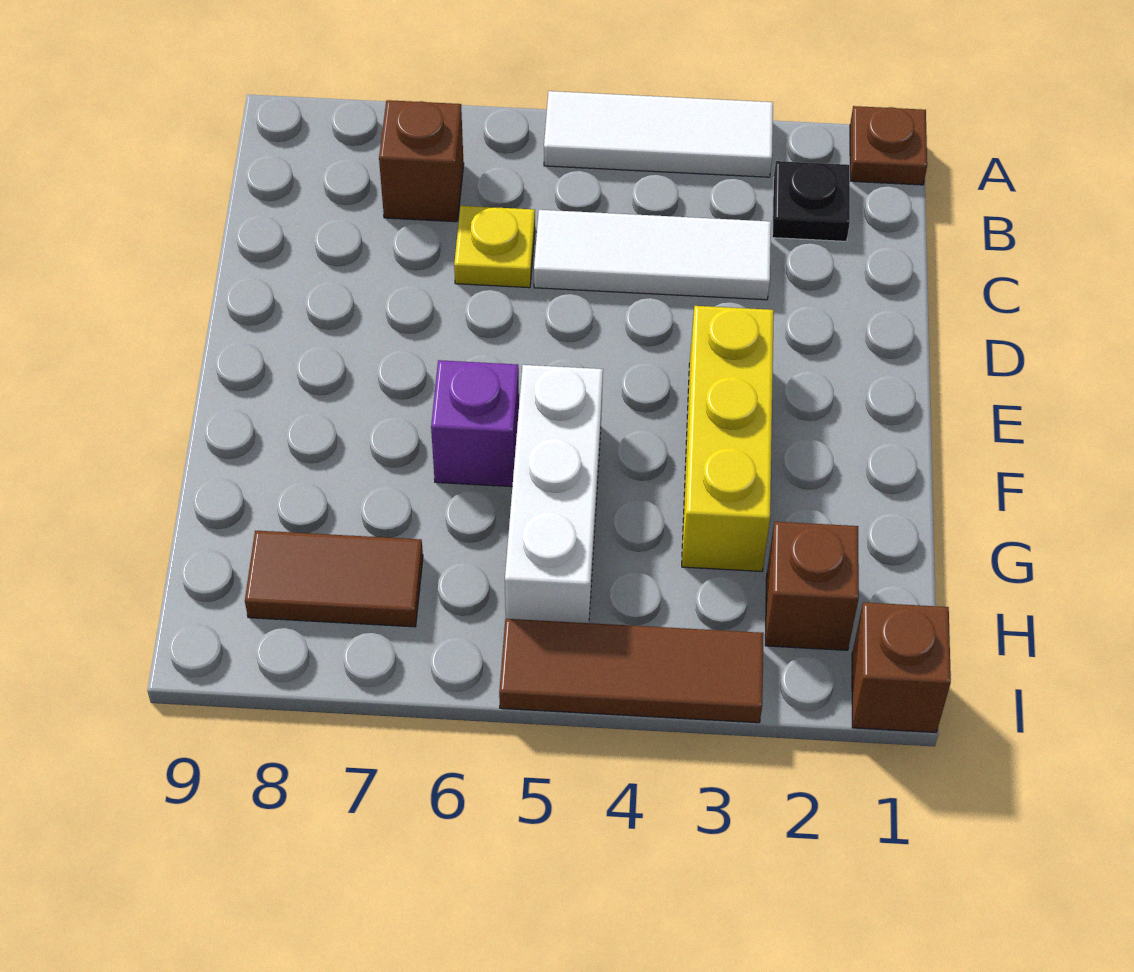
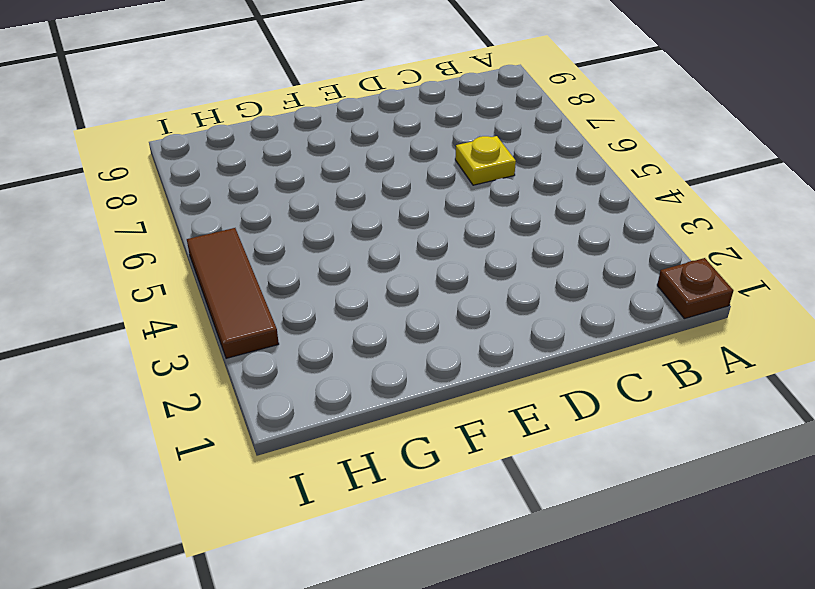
none -> white tile A3:A5 level 1
none -> black plate B2 level 1
none -> brown brick B7 level 1

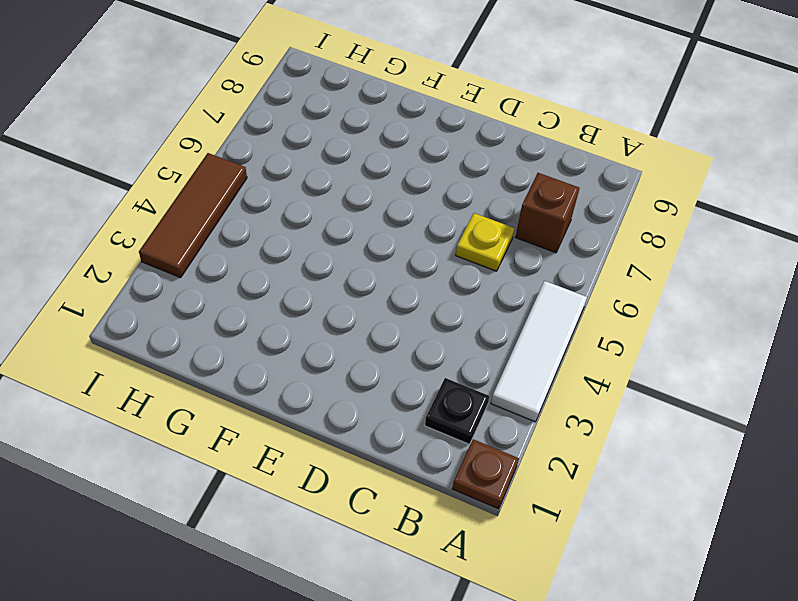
none -> white tile C3:C5 level 1
none -> yellow brick E3:G3 level 1
none -> white brick F5:H5 level 1

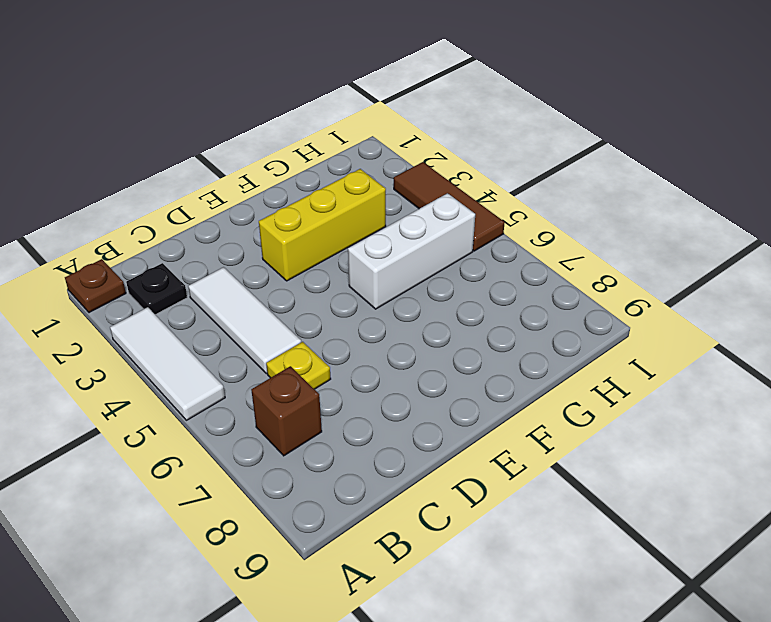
none -> purple brick F6 level 1
none -> brown brick H2 level 1
none -> brown tile H7:H8 level 1

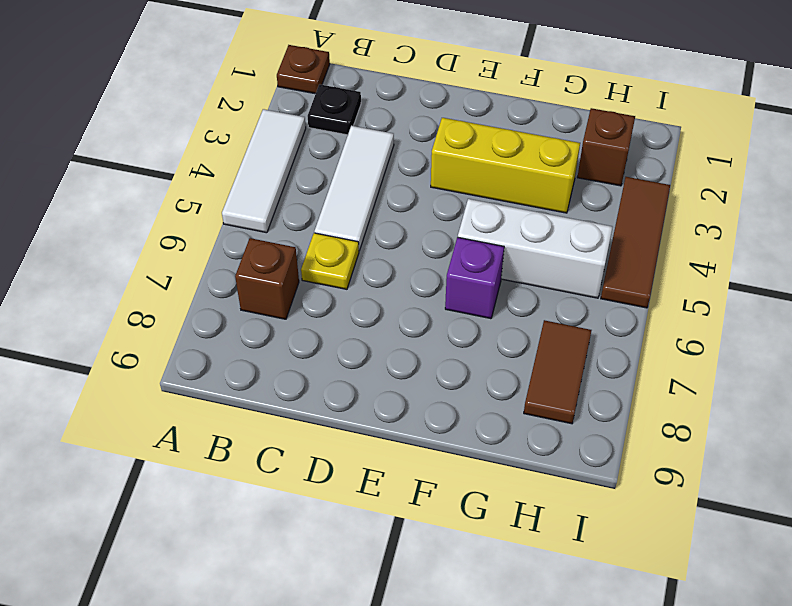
none -> brown brick I1 level 1

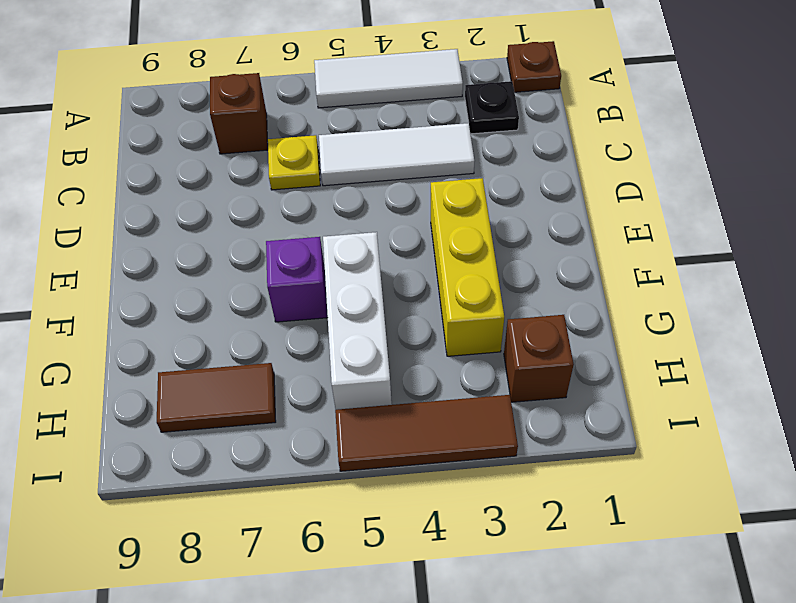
none -> brown brick I1 level 1

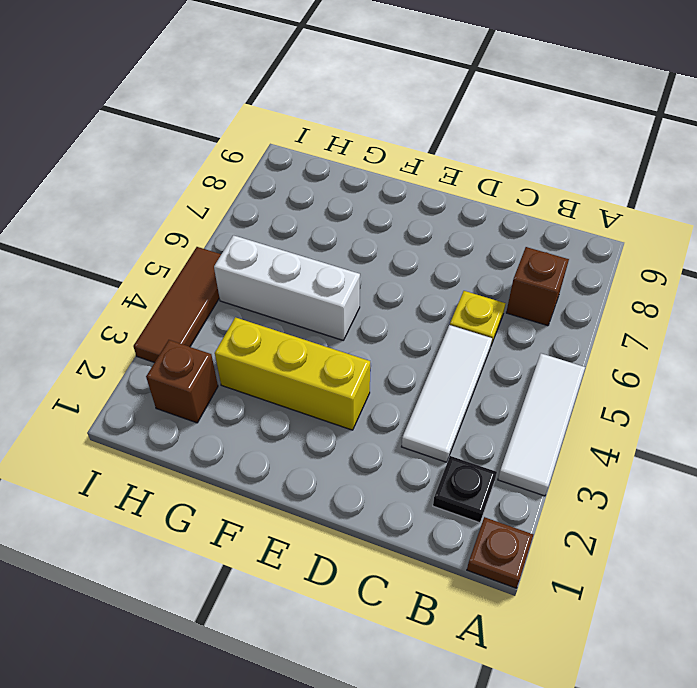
none -> purple brick F6 level 1
none -> brown tile H7:H8 level 1
none -> brown brick I1 level 1

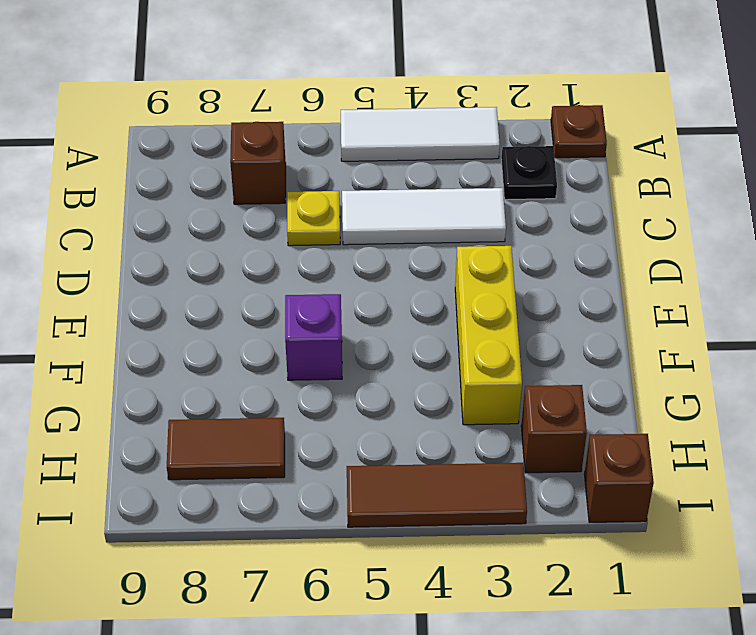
none -> white brick F5:H5 level 1

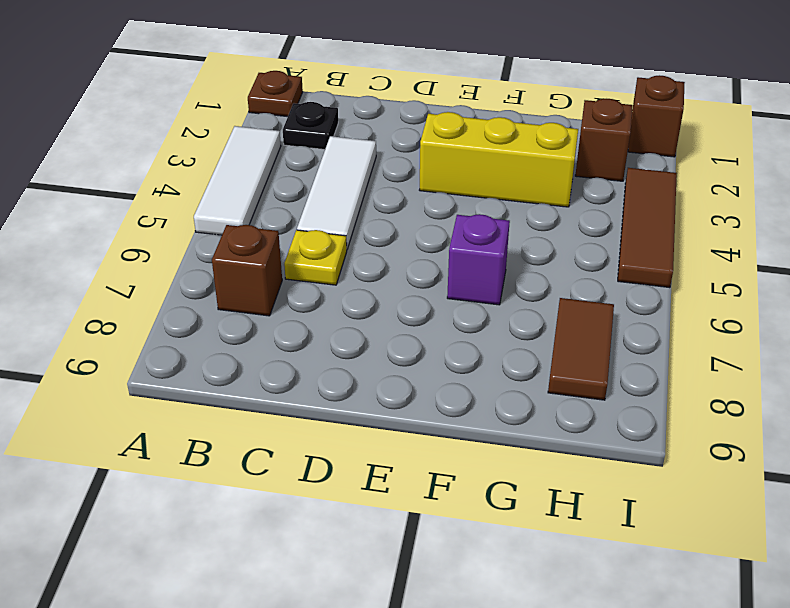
none -> white brick F5:H5 level 1

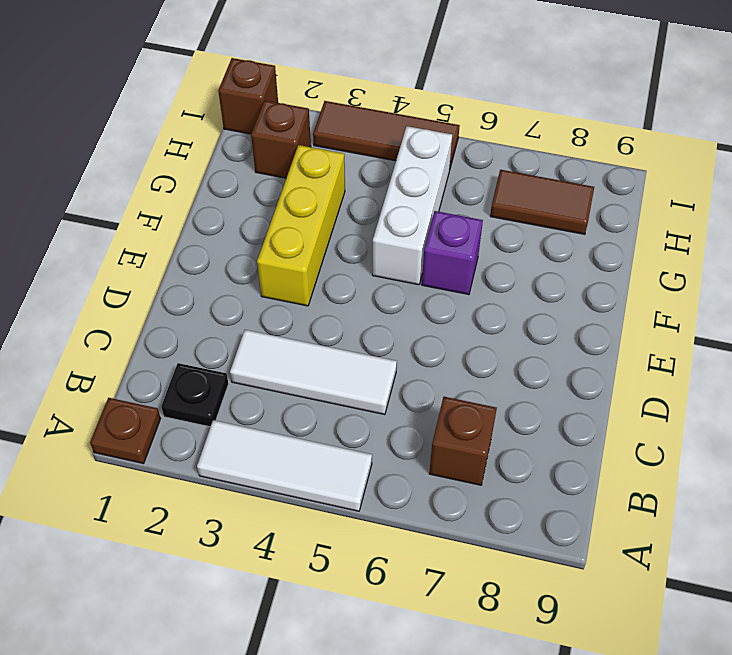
none -> yellow plate C6 level 1

